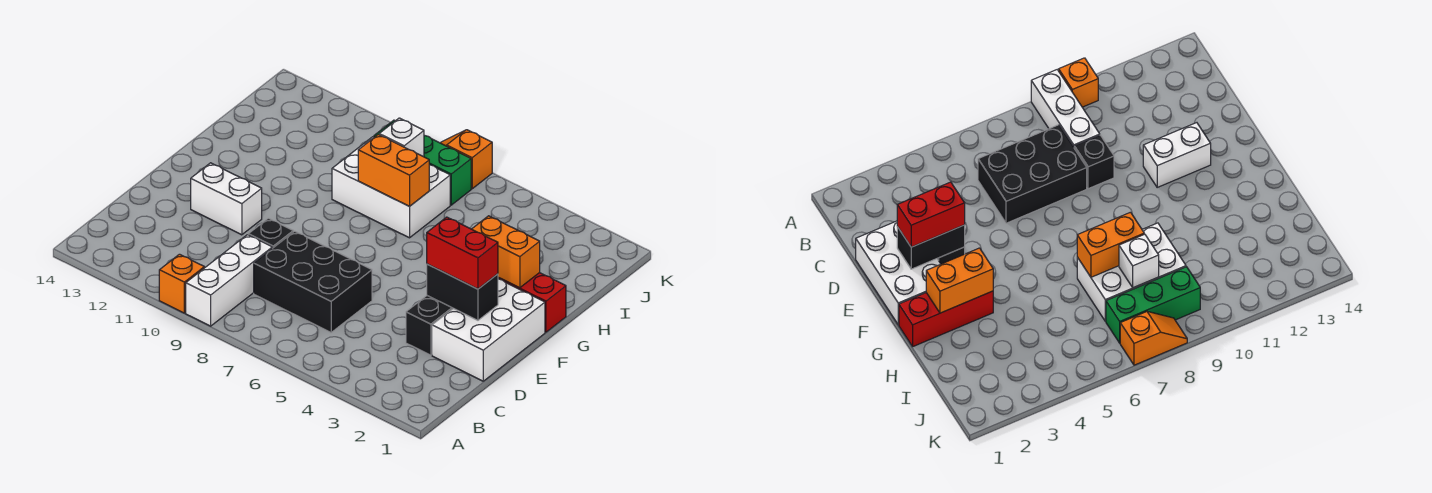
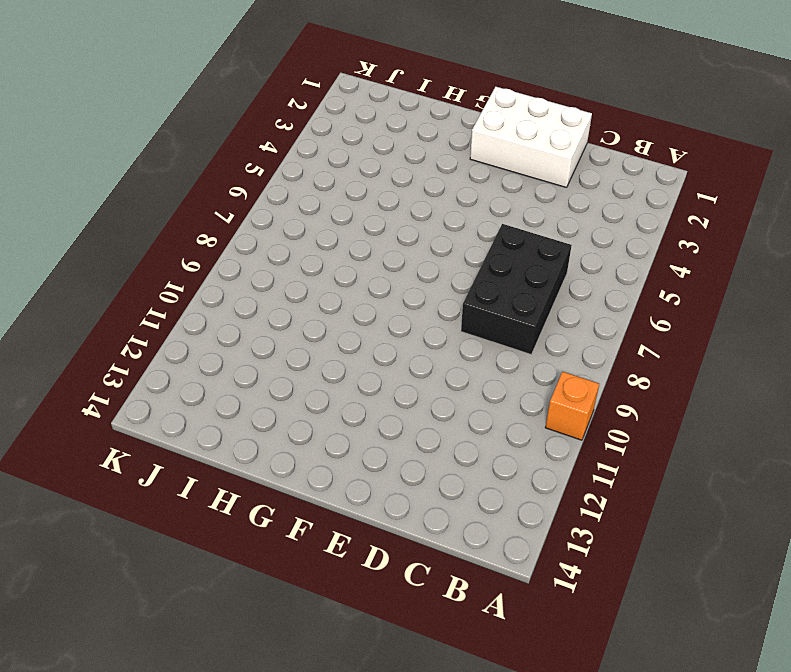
none -> white brick A9:C9 level 1
none -> black brick D3:E3 level 1
none -> black brick D9 level 1

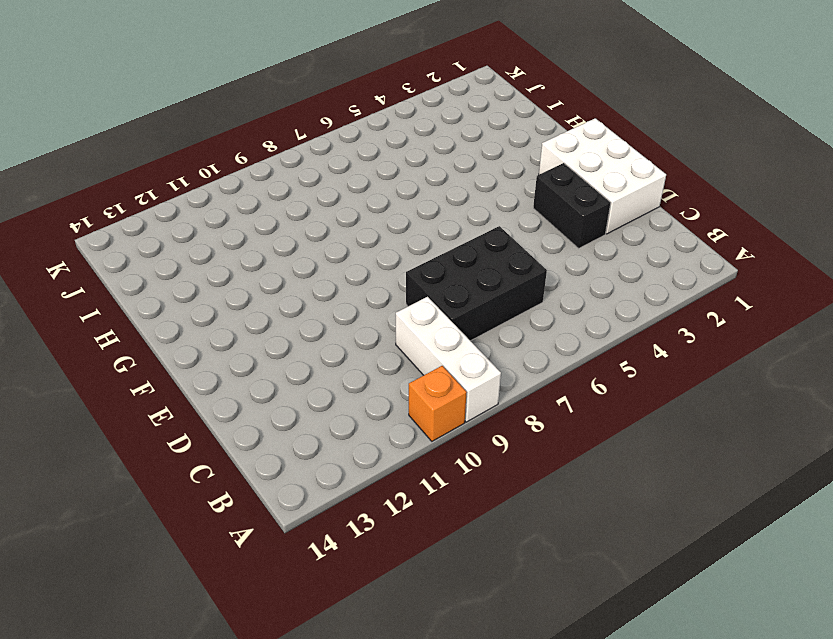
none -> black brick D9 level 1
none -> white brick E11:E12 level 1
none -> red brick G1:G3 level 1

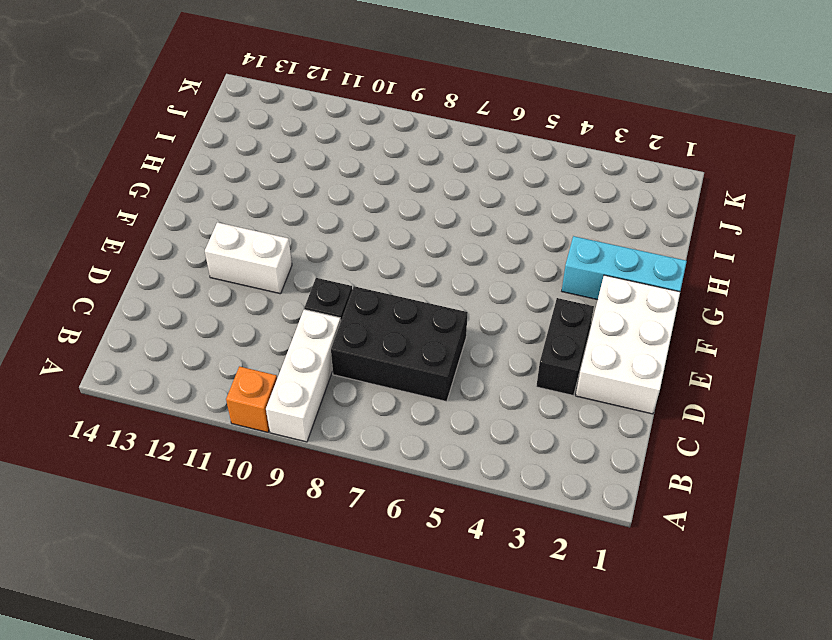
cyan brick G1:G3 level 1 -> red brick G1:G3 level 1
none -> white brick H7:I9 level 1
none -> green brick J7:J9 level 1
none -> orange slope K7:K8 level 1 top 7

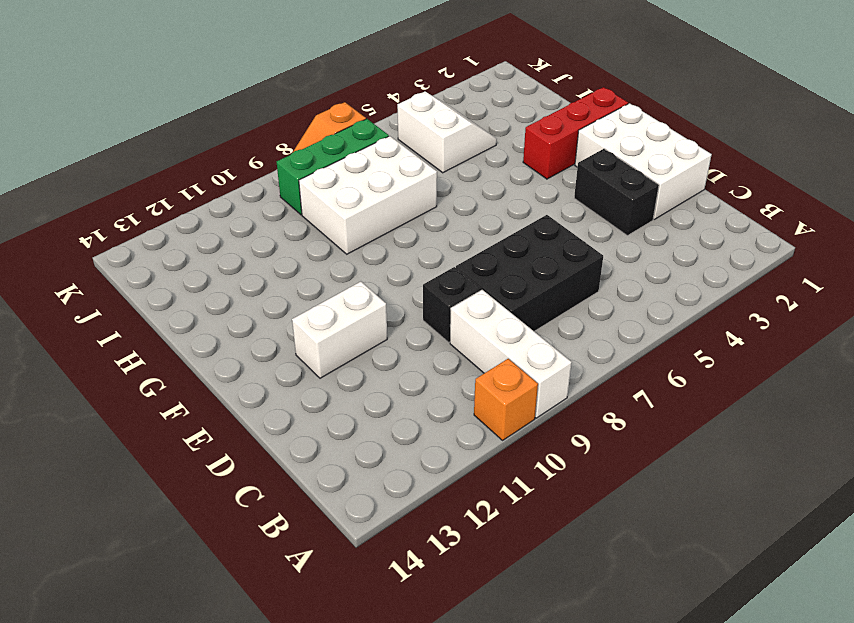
white slope I4:J5 level 1 top 5 -> none
none -> black brick E2:E3 level 2
none -> orange brick G2:G3 level 2
none -> orange brick H7:H8 level 2

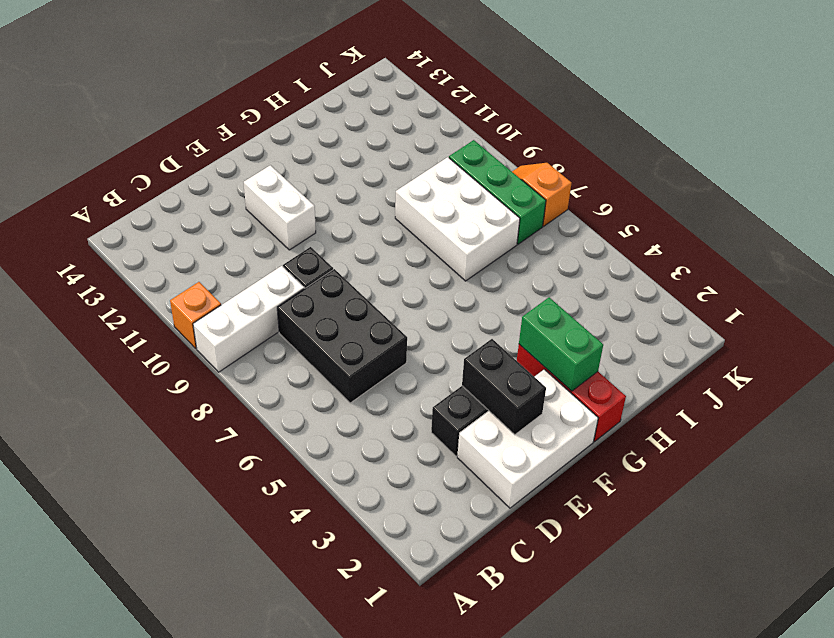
green brick G2:G3 level 2 -> orange brick G2:G3 level 2
none -> orange brick H7:H8 level 2
none -> white brick I8 level 2
none -> red brick E2:E3 level 3

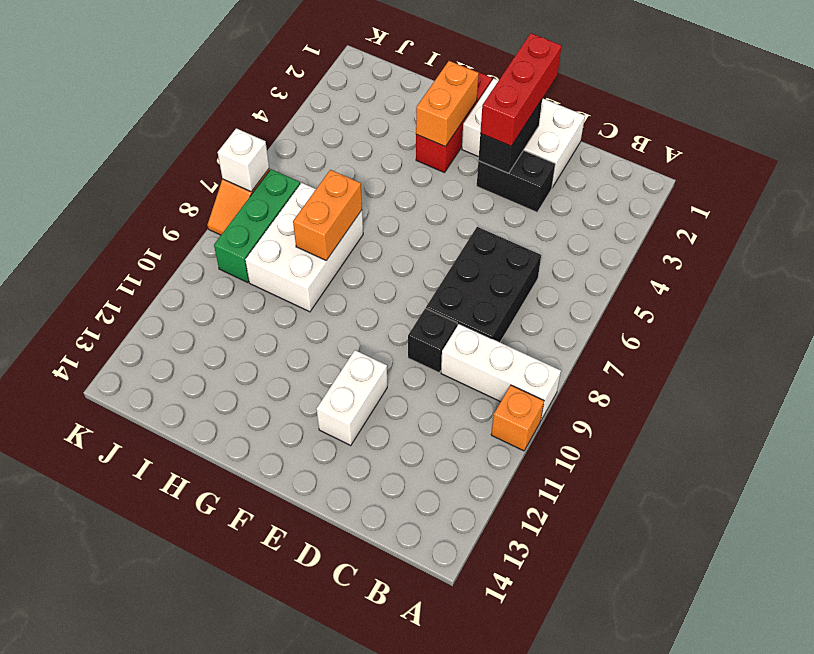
red brick E1:E3 level 3 -> red brick E2:E3 level 3
white brick K7 level 2 -> white brick I8 level 2

